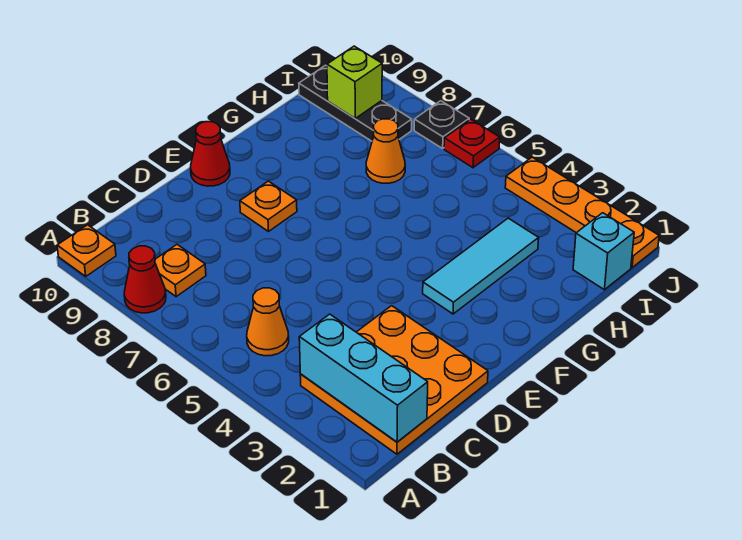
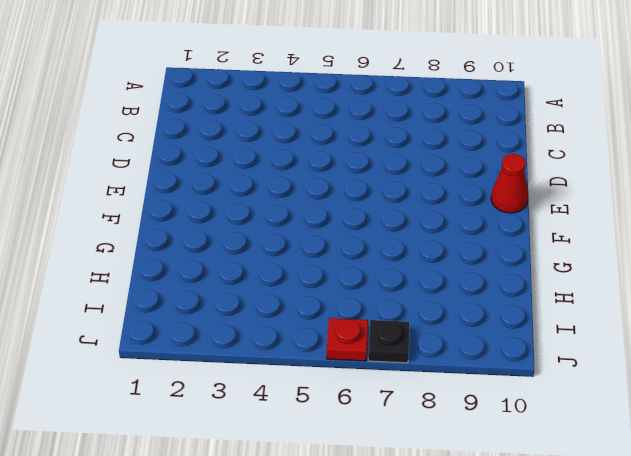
none -> red cone A8 level 1
none -> orange plate A10 level 1
none -> orange plate B1:D3 level 1

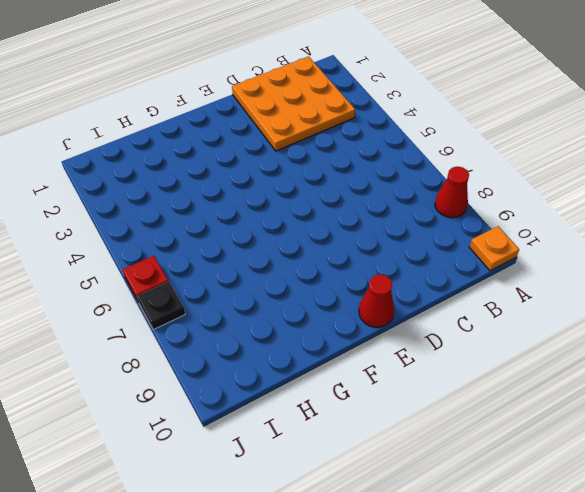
none -> orange cone B5 level 1
none -> orange plate B8 level 1
none -> orange plate E8 level 1

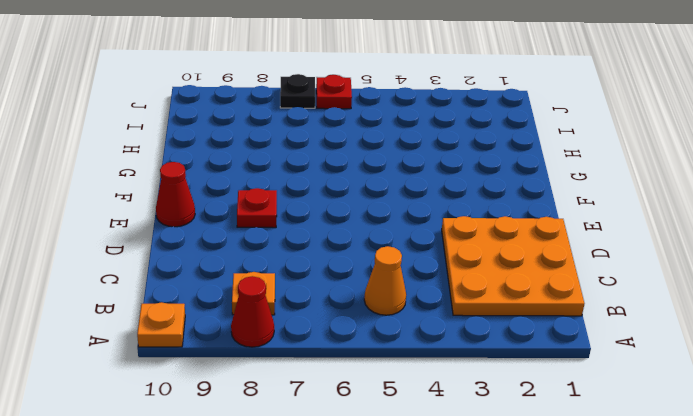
red plate E8 level 1 -> orange plate E8 level 1
none -> cyan tile F3:H3 level 1
none -> orange cone H7 level 1
none -> cyan brick I1 level 1

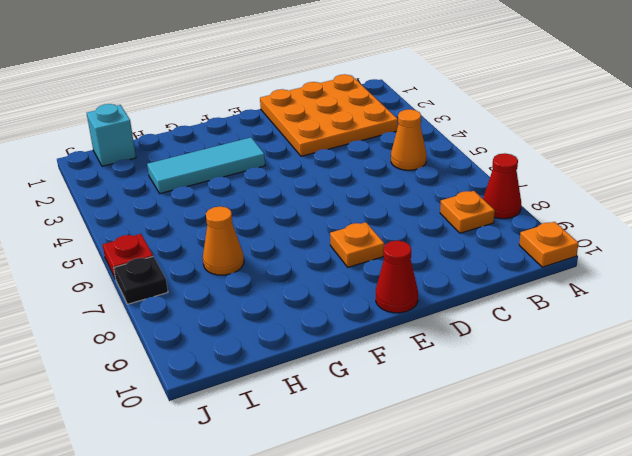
none -> black plate I8:I10 level 1
none -> orange plate J1:J4 level 1
none -> cyan brick B1:B3 level 2

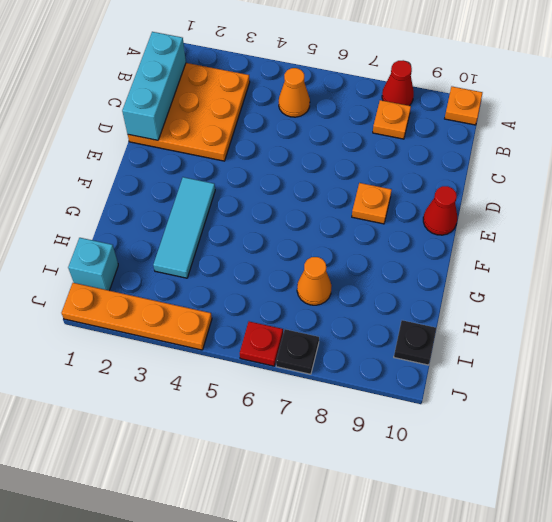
cyan brick B1:D1 level 2 -> cyan brick B1:B3 level 2
black plate I10 level 1 -> black plate I8:I10 level 1
none -> lime brick I9 level 2

